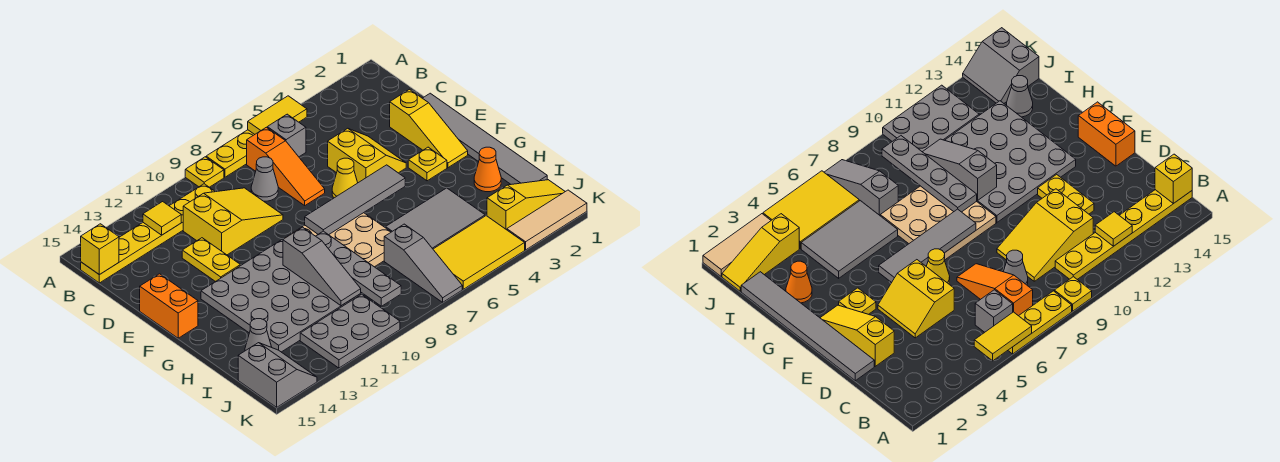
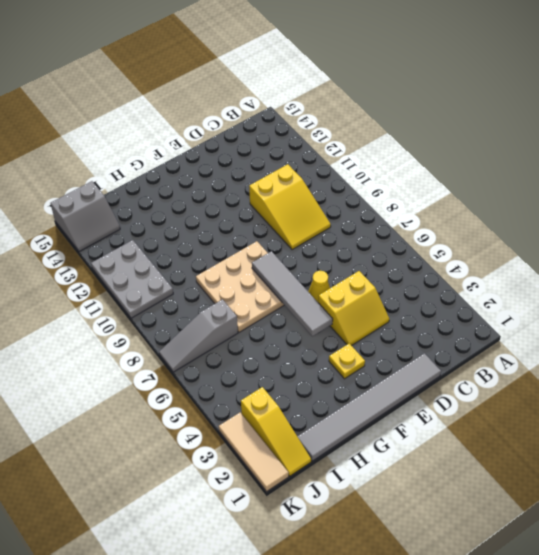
none -> yellow plate A6:A8 level 1
none -> yellow plate A9 level 1
none -> grey brick B6 level 1
none -> orange slope B7:D7 level 1 top B

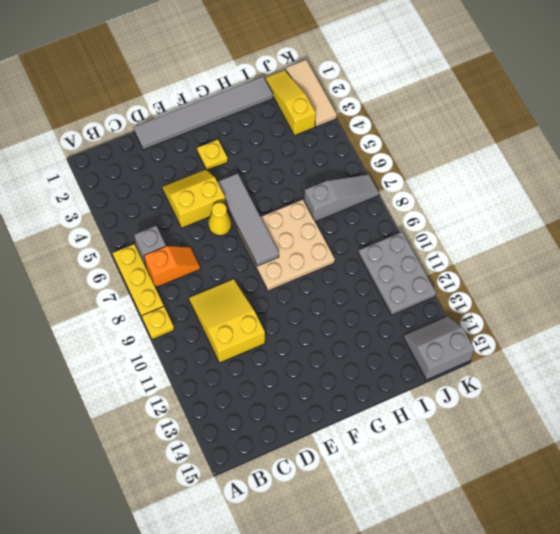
orange slope B7:C7 level 1 top B -> orange slope B7:D7 level 1 top B
none -> yellow plate B10:B15 level 1
none -> grey cone C8 level 1
none -> yellow slope D2:F2 level 1 top D
none -> yellow plate D12:E12 level 1

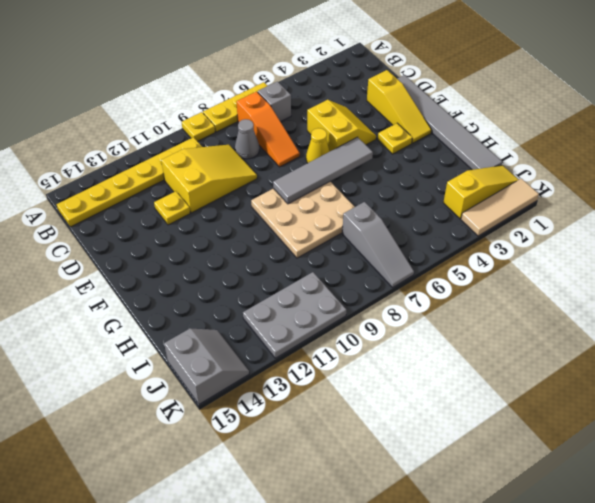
yellow plate D12 level 1 -> yellow plate D12:E12 level 1
none -> orange brick E15:F15 level 1
none -> grey plate F10:I13 level 1
none -> orange cone H2 level 1
none -> grey tile H4:I6 level 1

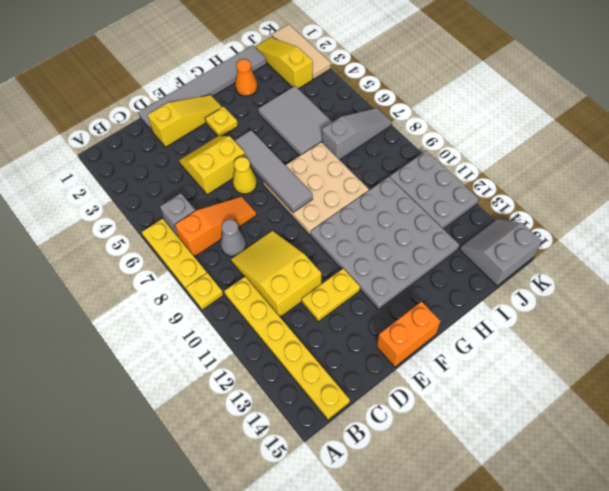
none -> grey cone I14 level 1
none -> yellow tile J4:K6 level 1
none -> yellow tile A5:A6 level 2
none -> yellow tile B12 level 2

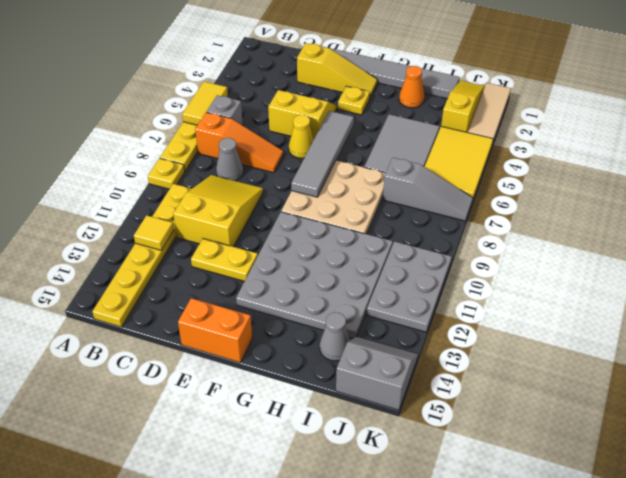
none -> yellow brick B15 level 2
none -> grey plate G9:J9 level 2
none -> grey slope G10:I10 level 2 top G

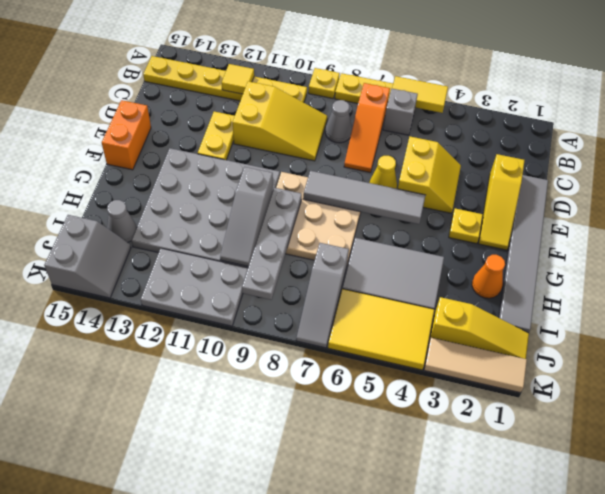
none -> yellow brick B15 level 2

